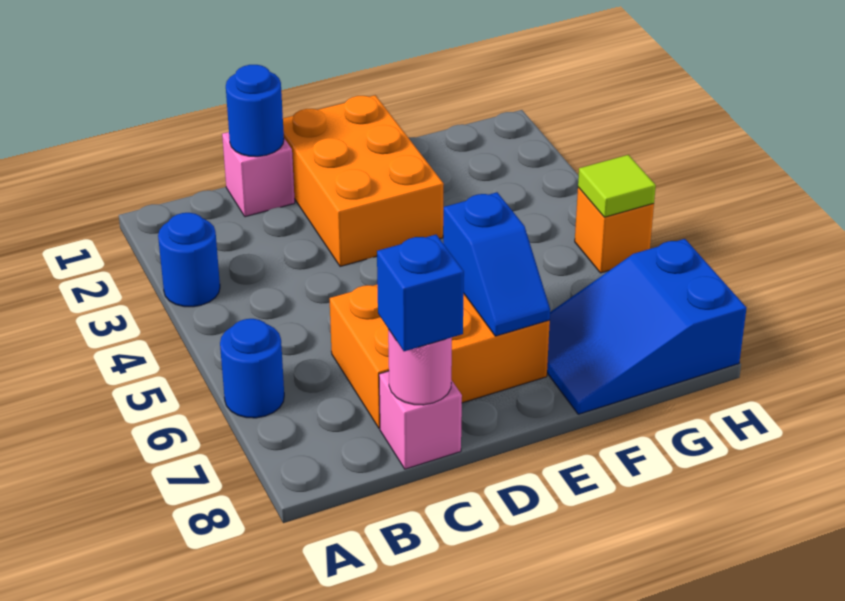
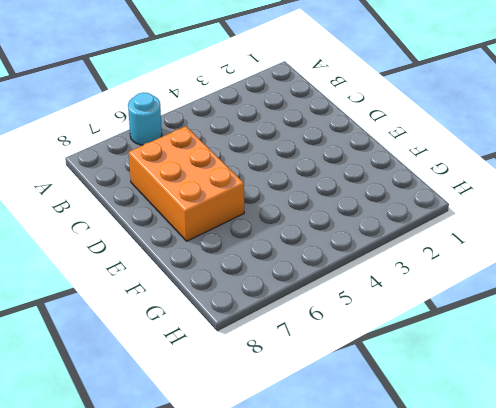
cyan round brick A6 level 1 -> blue round brick A6 level 1
none -> blue round brick A3 level 1
none -> pink brick C1 level 1
none -> pink brick C8 level 1

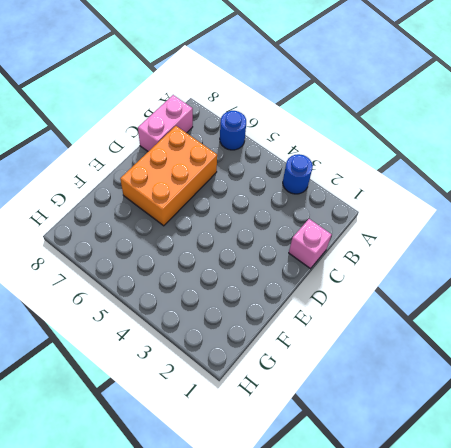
pink brick B8:C8 level 1 -> pink brick C8 level 1
none -> orange brick D1:E3 level 1
none -> blue slope F7:H8 level 1 top H
none -> orange brick H5 level 1

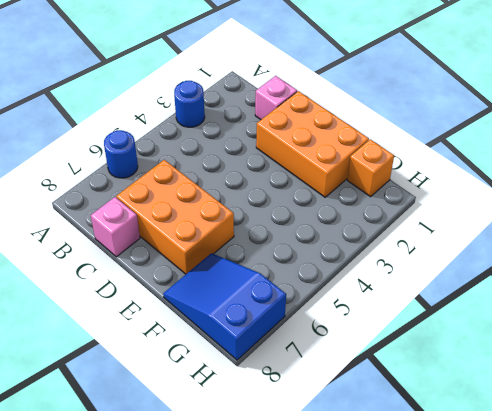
orange brick D1:F2 level 1 -> orange brick D1:E3 level 1
orange brick G1 level 1 -> orange brick H5 level 1
none -> blue round brick C1 level 2
none -> pink round brick C8 level 2
none -> blue slope E6:E7 level 2 top 6

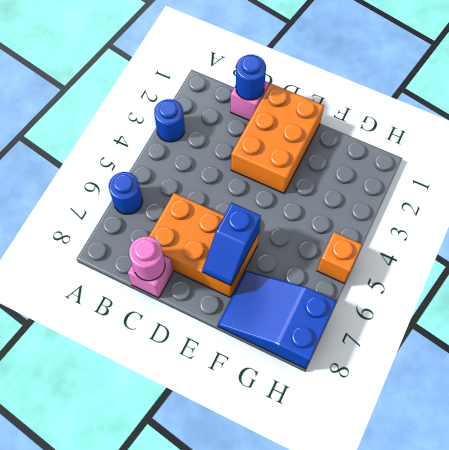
none -> lime tile H5 level 2
none -> blue brick C8 level 3

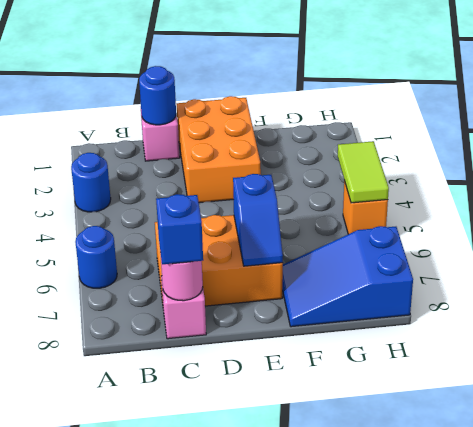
lime tile H4:H5 level 2 -> lime tile H5 level 2

